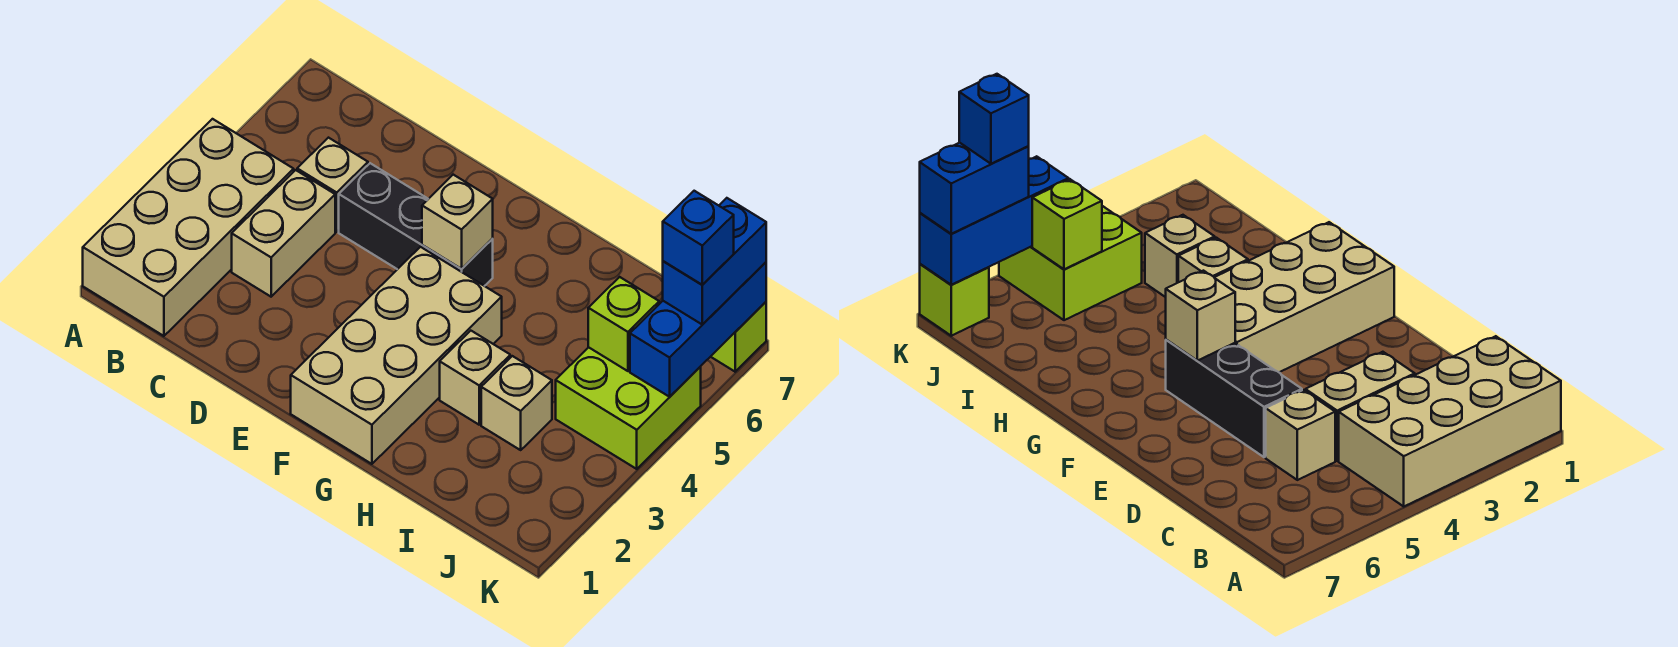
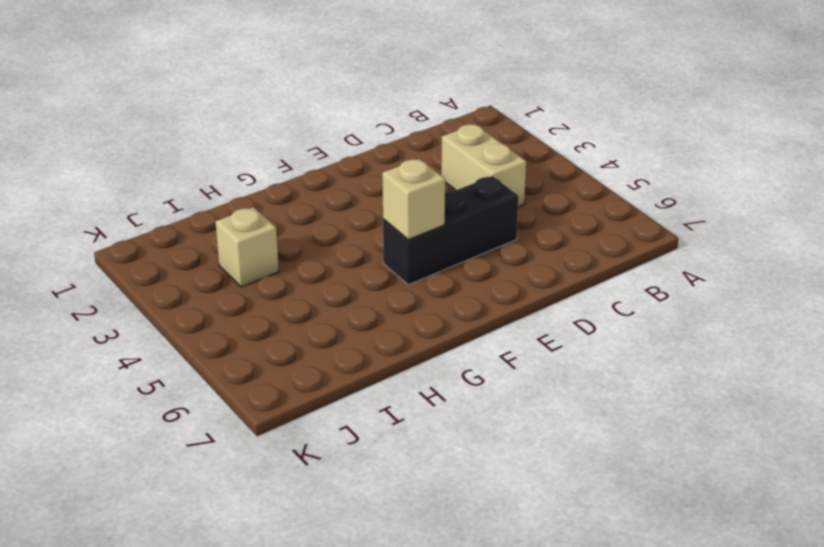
none -> tan brick A1:B4 level 1
none -> tan brick C5 level 1
none -> tan brick F1:G4 level 1

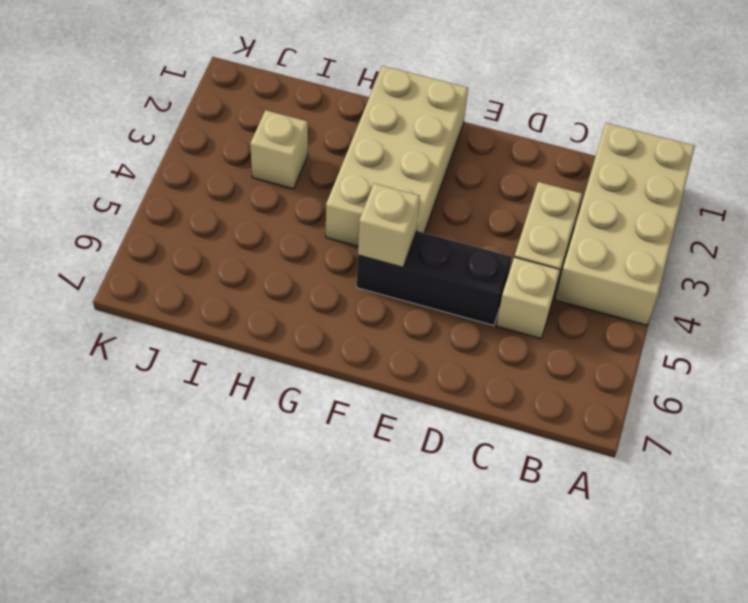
none -> tan brick H3 level 1
none -> lime brick J4:K5 level 1
none -> lime brick K7 level 1

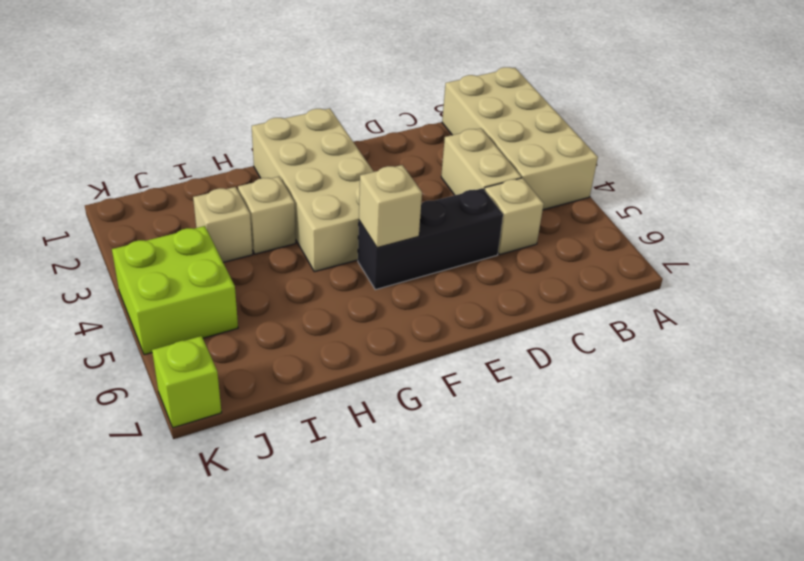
none -> lime brick J5 level 2
none -> blue brick K5:K7 level 2
none -> blue brick K6:K7 level 3

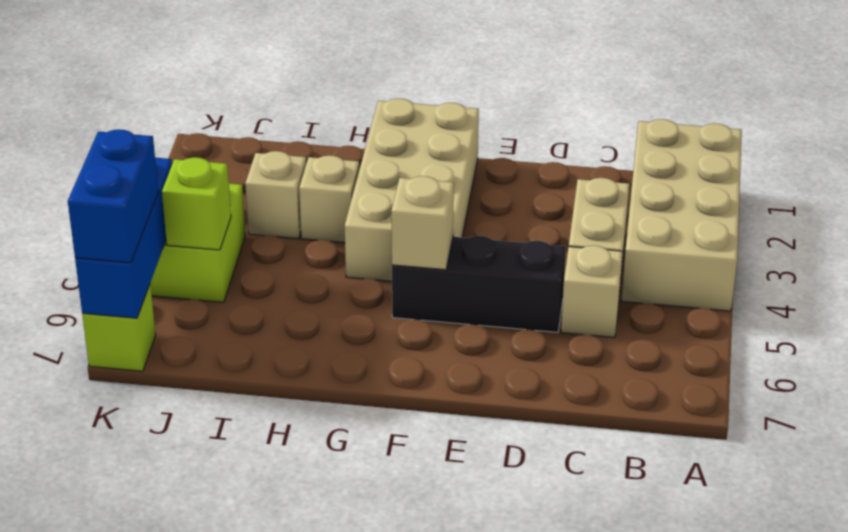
none -> blue brick K6 level 4

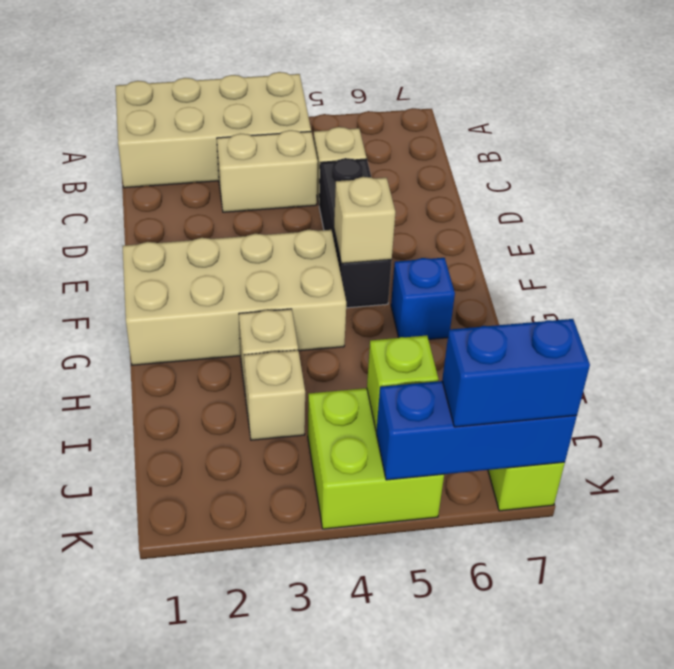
blue brick G6 level 1 -> blue brick K6 level 4

